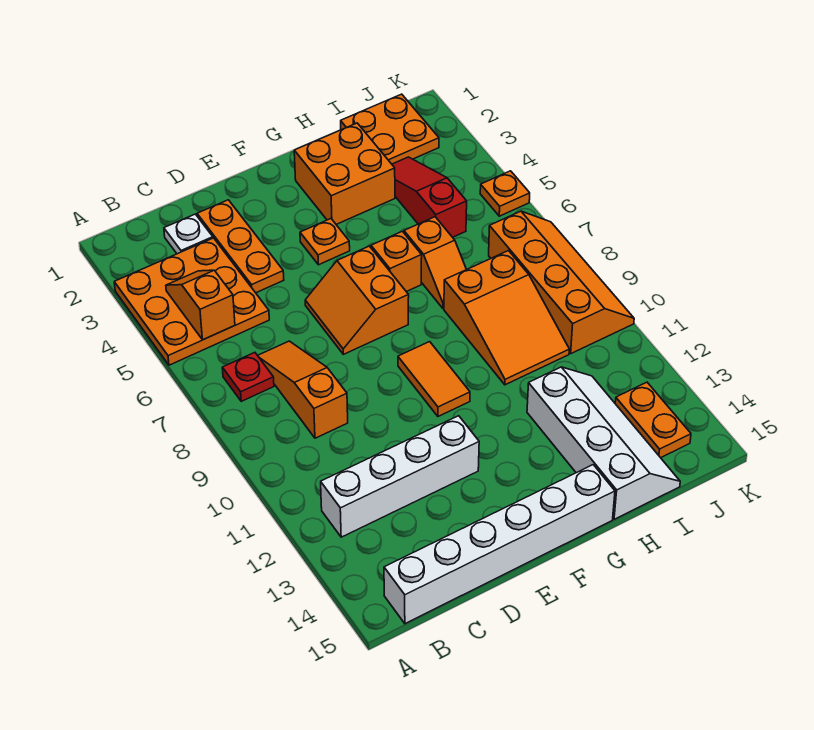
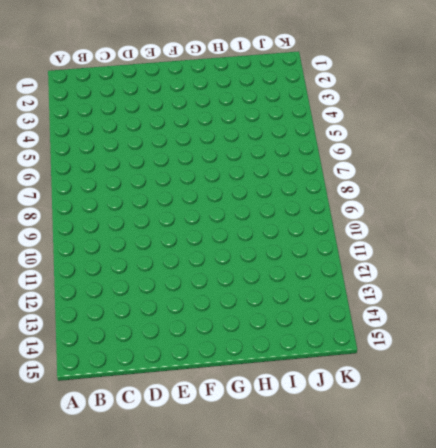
none -> orange plate A3:C5 level 1
none -> red plate B7 level 1
none -> white brick B12:E12 level 1

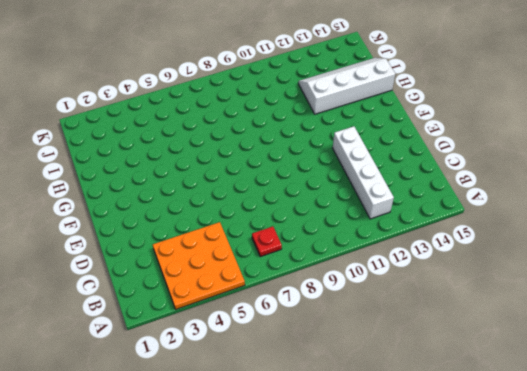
none -> white brick B15:G15 level 1
none -> white plate C2 level 1
none -> orange slope C7:C9 level 1 top 9

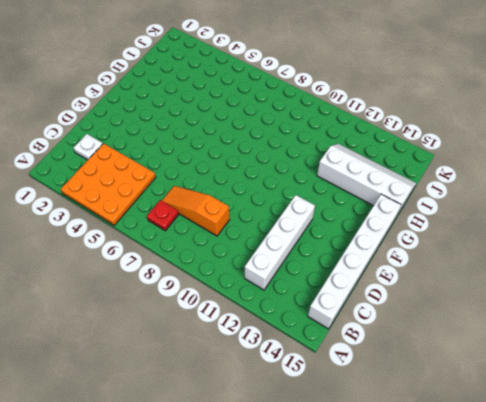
none -> orange plate D2:D4 level 1
none -> orange slope E6:F7 level 1 top F
none -> orange plate F4 level 1

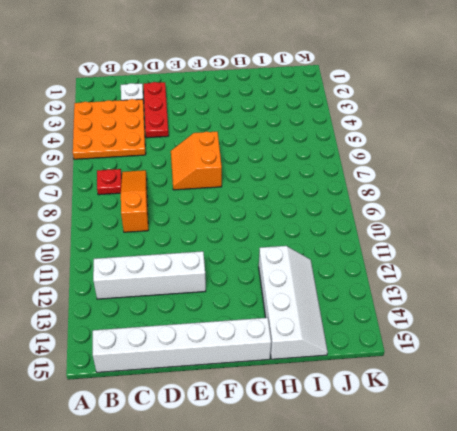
red plate D2:D4 level 1 -> orange plate D2:D4 level 1
none -> orange plate F4 level 1
none -> orange tile F9:F10 level 1
none -> orange brick G2:H3 level 1

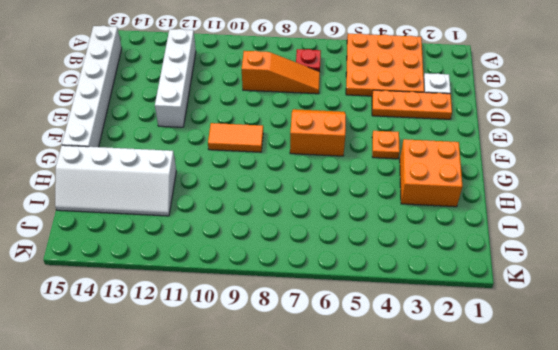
none -> orange brick G6 level 1
none -> orange slope H6:H7 level 1 top 6
none -> orange slope H8:I10 level 1 top 8

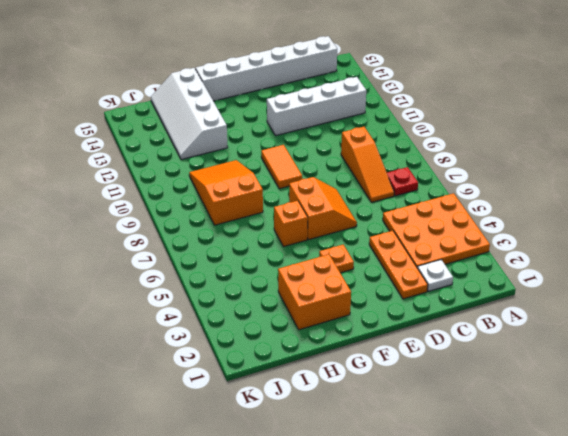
none -> orange slope H6:H7 level 1 top 6
none -> orange plate I1:J2 level 1
none -> red slope I3:I5 level 1 top 5

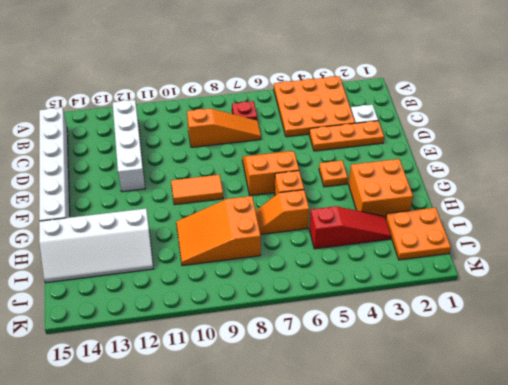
none -> orange slope J7:K10 level 1 top J
none -> orange plate J13:J14 level 1
none -> orange plate K5 level 1

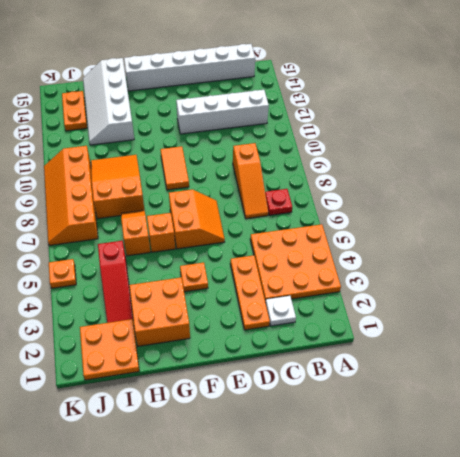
none -> orange slope B4:B5 level 2 top 5

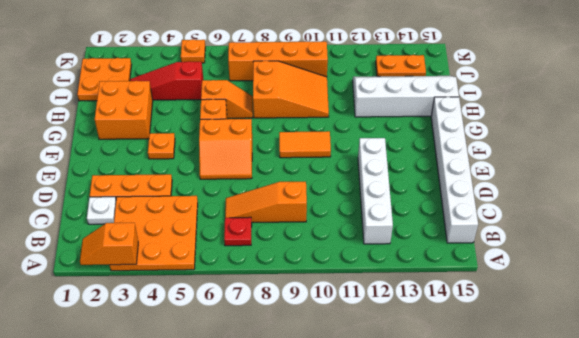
orange slope A2:A3 level 2 top 3 -> orange slope B4:B5 level 2 top 5

